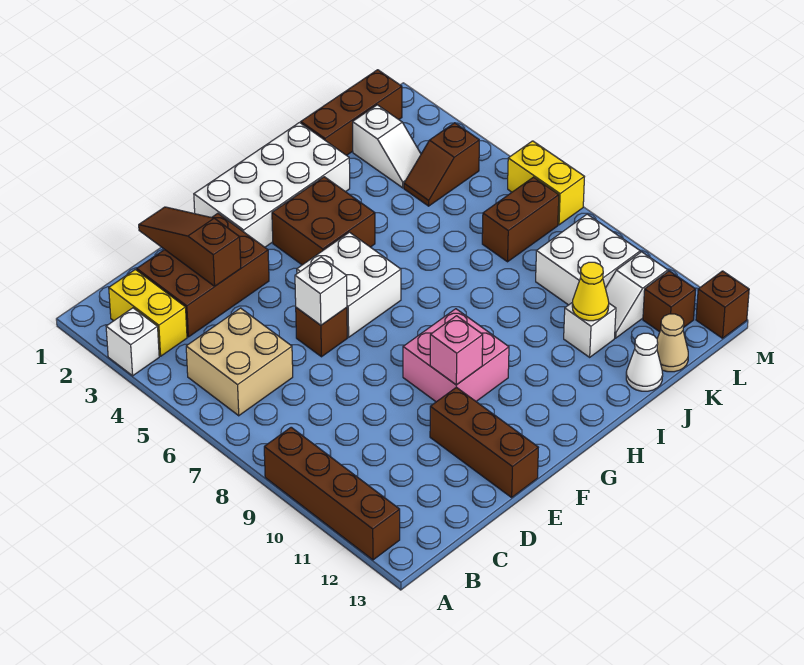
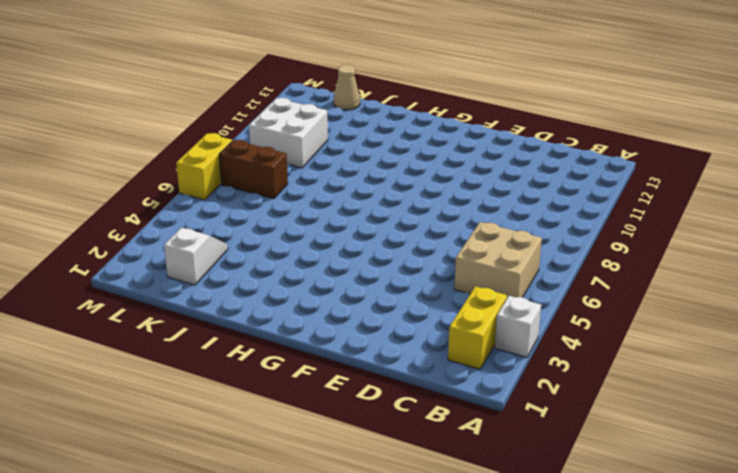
none -> brown brick A9:A12 level 1
none -> brown brick C2:E3 level 1
none -> brown brick E6 level 1

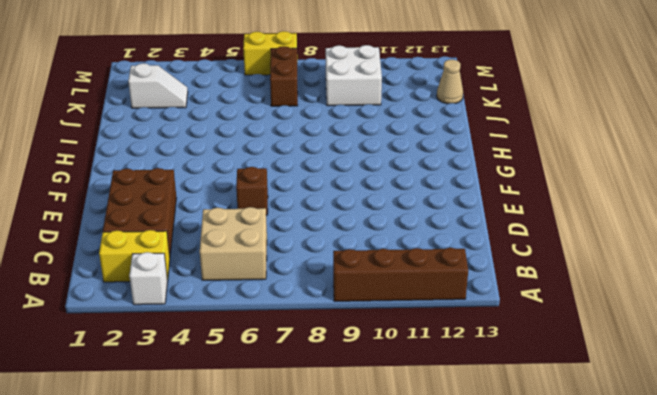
none -> brown brick E11:E13 level 1
none -> white brick F1:I2 level 1
none -> white brick F5:G6 level 1

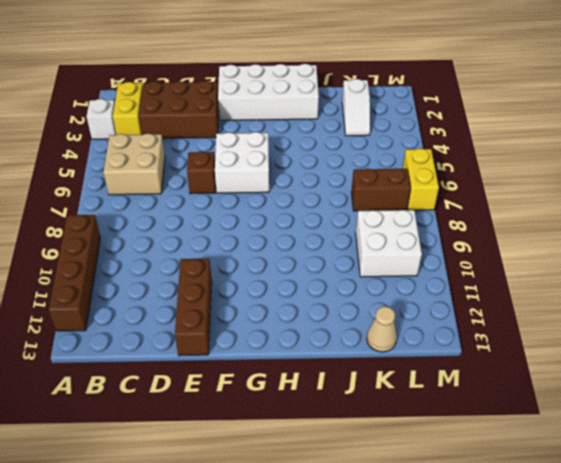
none -> pink brick F9:G10 level 1
none -> brown brick G3:H4 level 1
none -> brown brick J1:L1 level 1

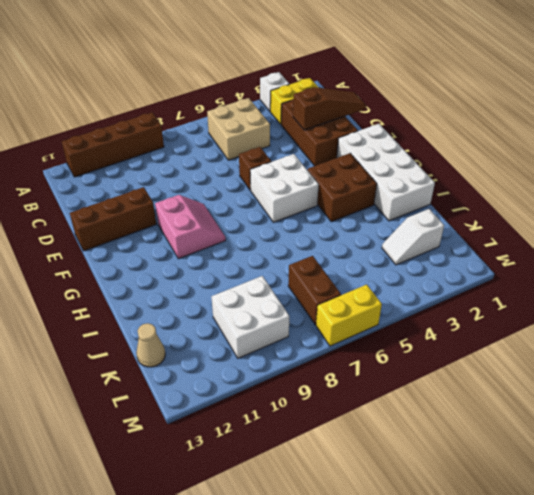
pink slope F9:G10 level 1 top 10 -> pink brick F9:G10 level 1
none -> brown brick J1:L1 level 1
none -> white brick J11 level 1
none -> white cone J13 level 1

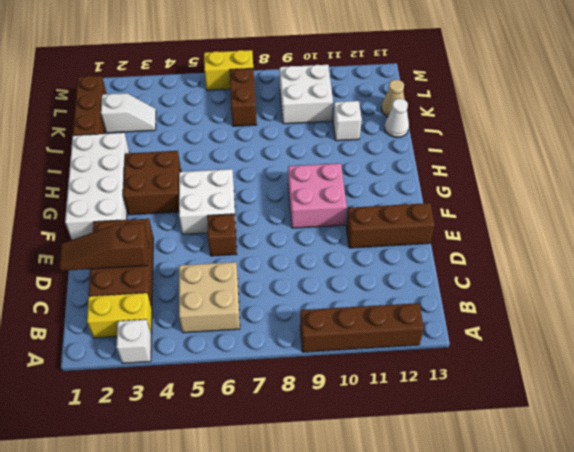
none -> brown slope K4:L4 level 1 top L
none -> white slope K11:L11 level 1 top L
none -> brown brick L12 level 1

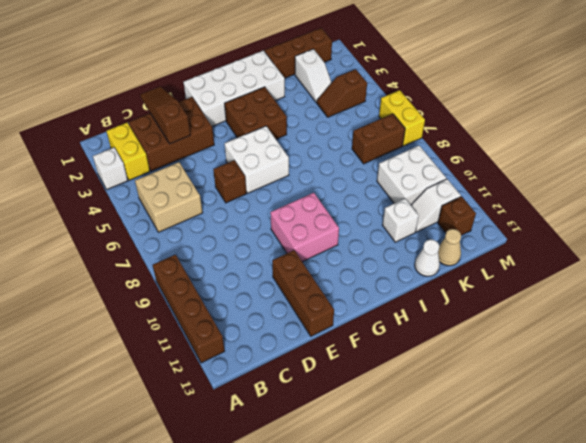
none -> brown brick M13 level 1
none -> white brick E6 level 2
none -> pink brick F10 level 2

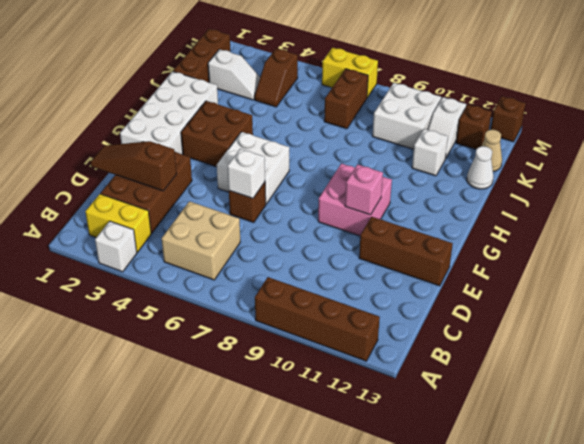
none -> yellow cone J11 level 2

